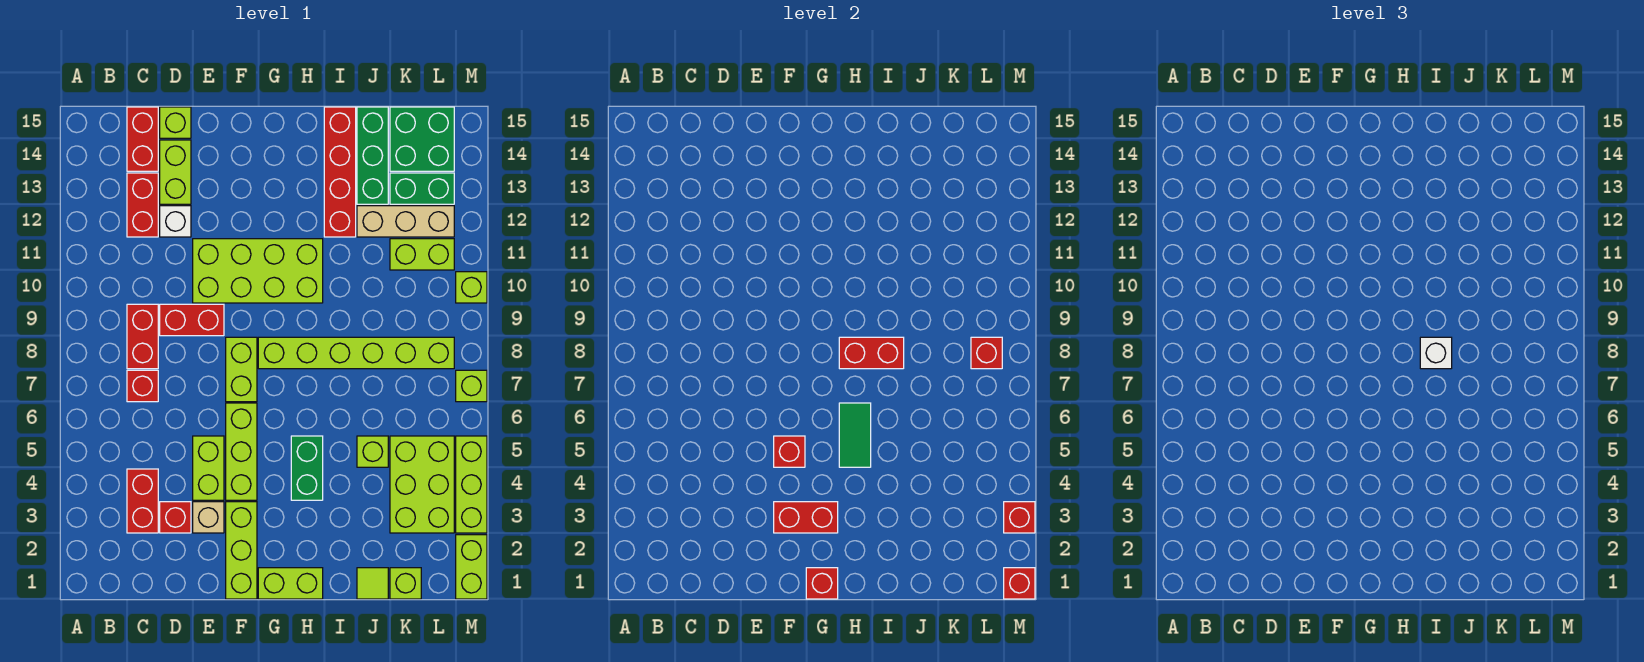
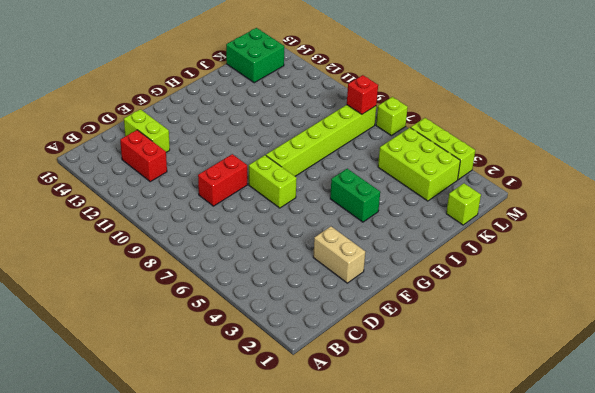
tan brick E2:E3 level 1 -> tan brick E3 level 1
none -> red brick C3:C4 level 1
none -> red brick C7 level 1
none -> red brick C8:C9 level 1
none -> red brick C14:C15 level 1

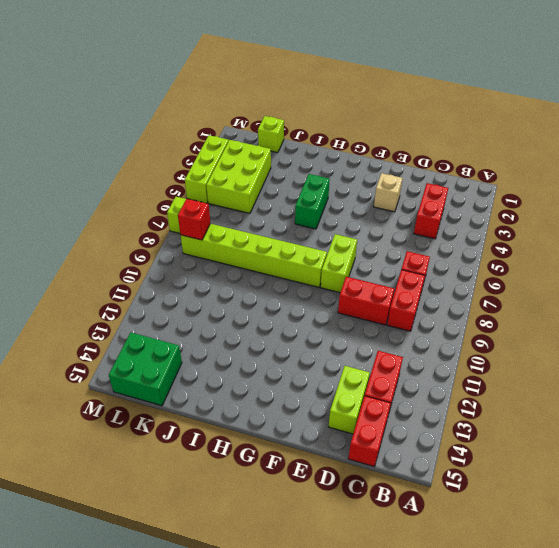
none -> red brick D3 level 1
none -> white brick D12 level 1
none -> lime brick D15 level 1
none -> lime brick E4:E5 level 1

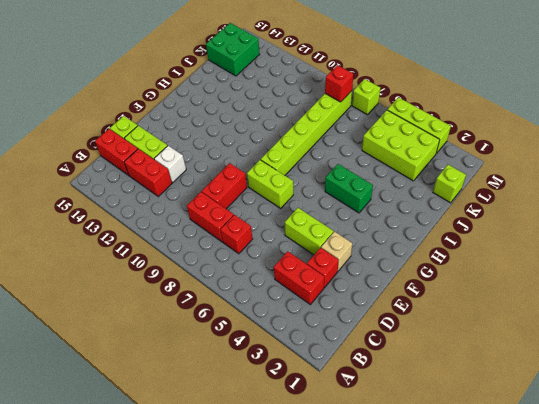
none -> lime brick E10:H11 level 1
none -> lime brick F1:F3 level 1
none -> lime brick F4:F6 level 1
none -> lime brick G1:H1 level 1

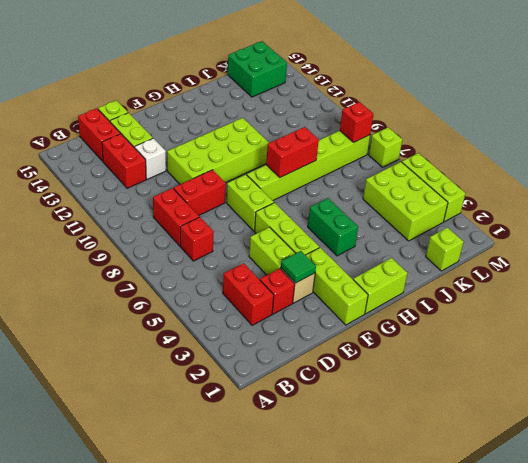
green tile E3 level 2 -> none
none -> red brick I12:I15 level 1
none -> lime tile J1 level 1
none -> lime brick J5 level 1
none -> tan brick J12:L12 level 1

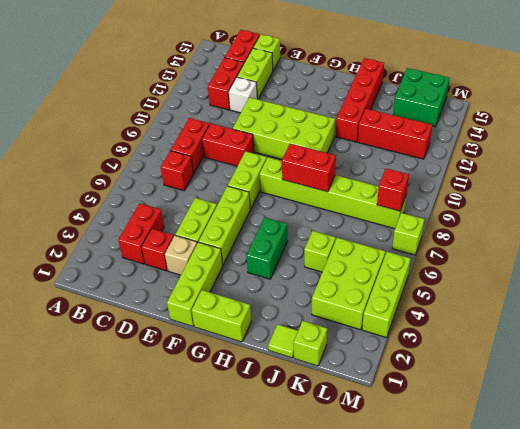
red brick J12:L12 level 1 -> tan brick J12:L12 level 1
none -> green brick J13:J15 level 1
none -> lime brick K11:L11 level 1
none -> green brick K13:L13 level 1
none -> lime brick M1:M2 level 1

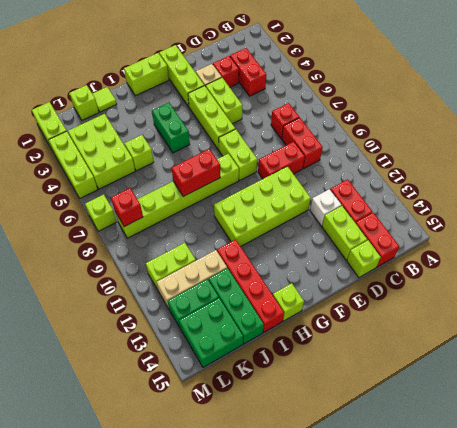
lime brick H15 level 1 -> lime brick M10 level 1
none -> red brick F3:G3 level 2
none -> red brick F5 level 2
none -> red brick G1 level 2
none -> green tile H5:H6 level 2

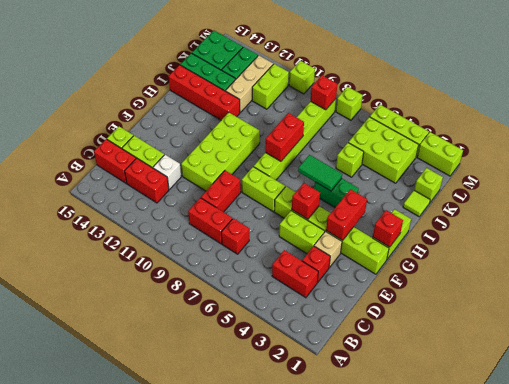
none -> red brick M1 level 2
none -> red brick M3 level 2
none -> white brick I8 level 3

